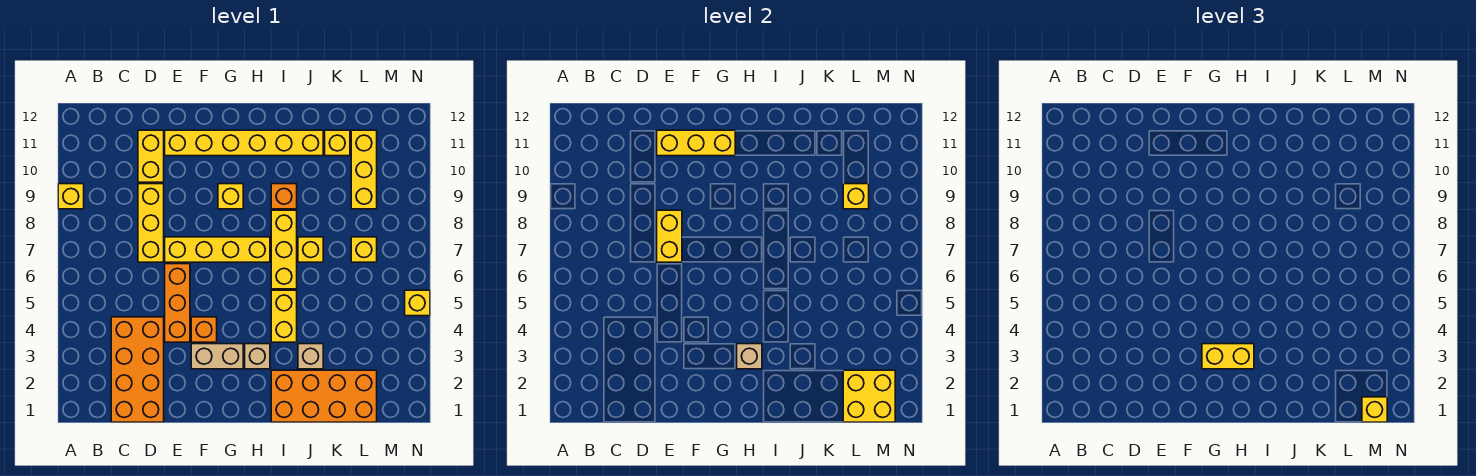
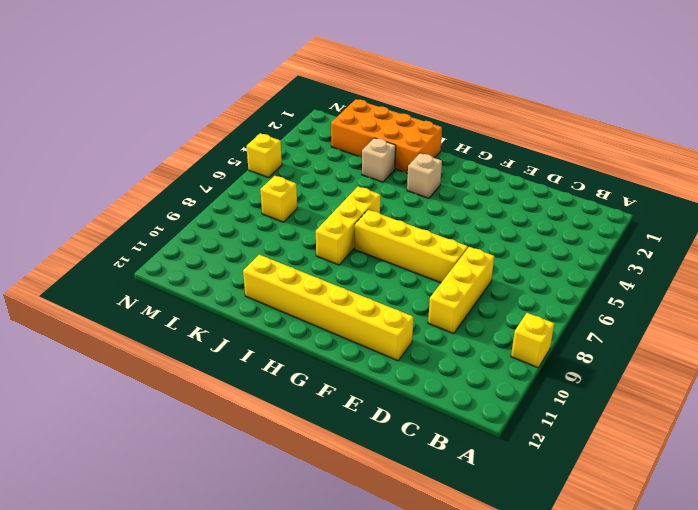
none -> orange brick C1:D4 level 1
none -> yellow brick D10:D11 level 1
none -> orange brick E4:E6 level 1

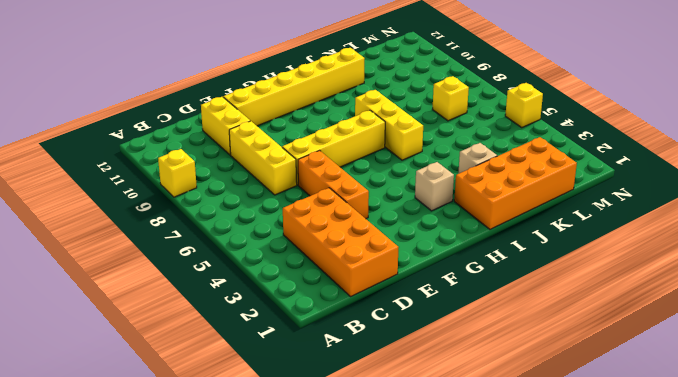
none -> tan brick F3:G3 level 1
none -> orange brick F4 level 1
none -> yellow brick G9 level 1

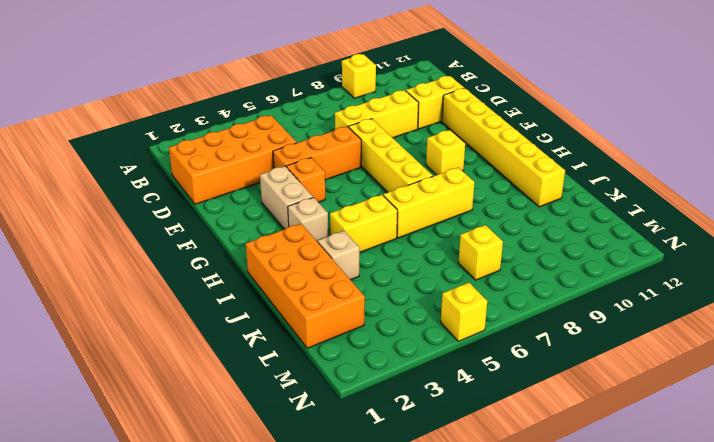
none -> orange brick I9 level 1
none -> yellow brick J7 level 1
none -> yellow brick K11 level 1

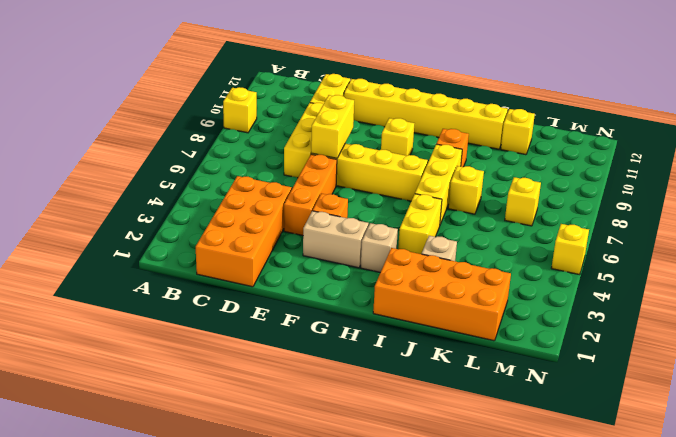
none -> yellow brick L9:L11 level 1
none -> yellow brick E11:G11 level 2
none -> tan brick H3 level 2

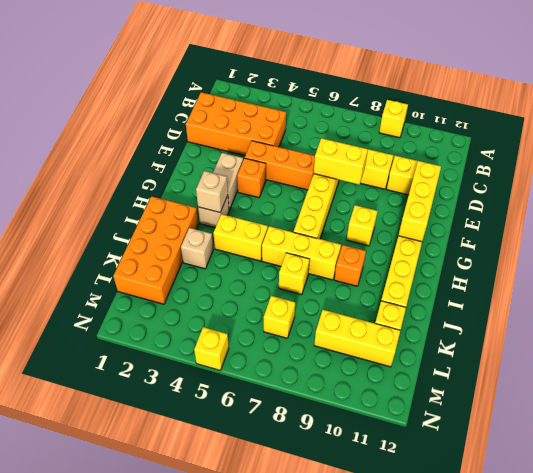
none -> yellow brick L1:M2 level 2
none -> yellow brick L9 level 2
none -> yellow brick G3:H3 level 3

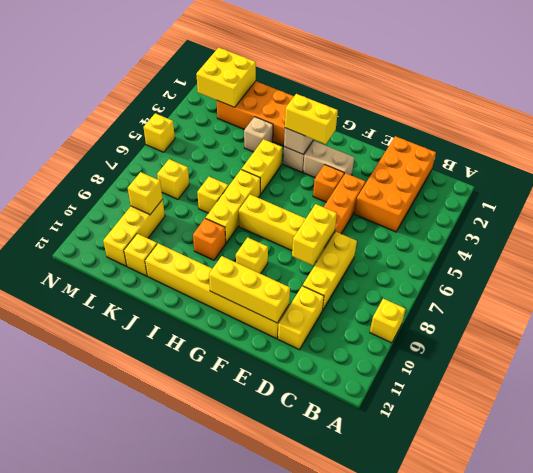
none -> yellow brick M1 level 3

